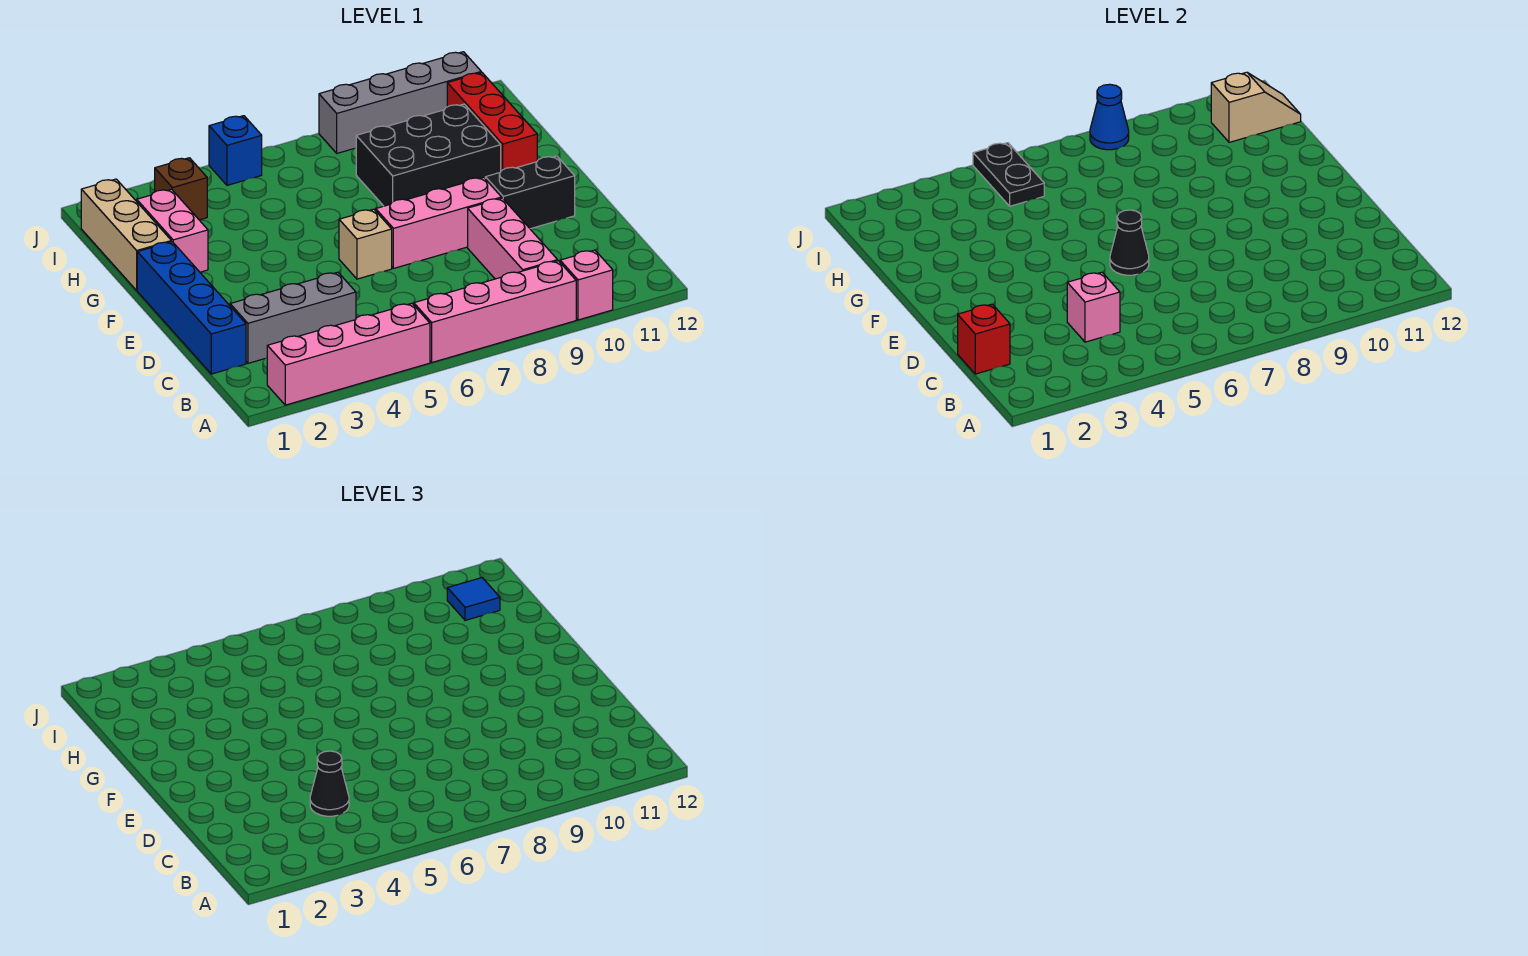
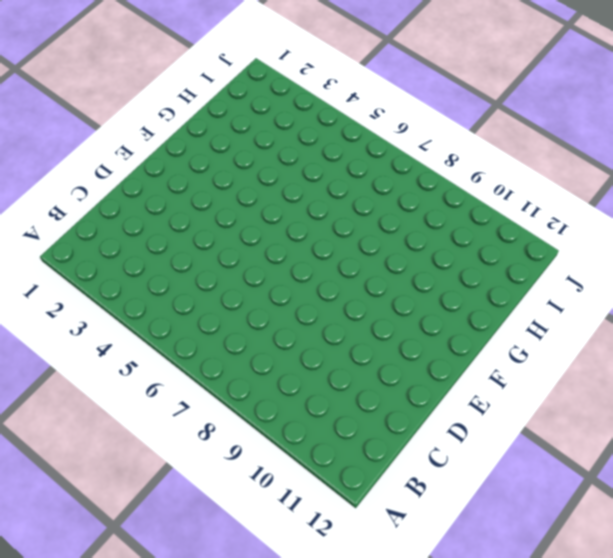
none -> pink brick A2:A5 level 1
none -> pink brick A6:A9 level 1
none -> pink brick A10 level 1

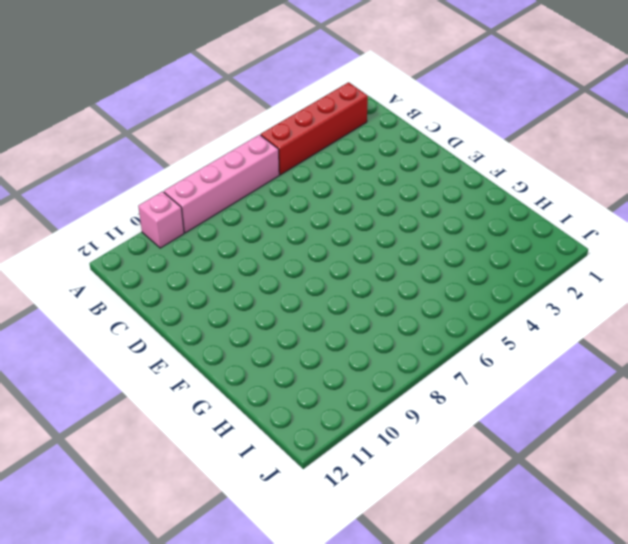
red brick A2:A5 level 1 -> pink brick A2:A5 level 1
none -> pink brick B9:D9 level 1
none -> blue brick C1:F1 level 1
none -> grey brick C2:C4 level 1

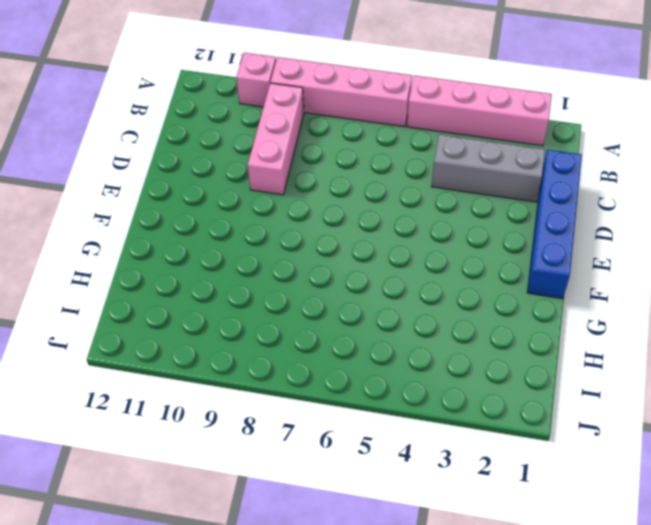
none -> tan brick E6 level 1
none -> pink brick E7:E9 level 1
none -> black brick E10:E11 level 1

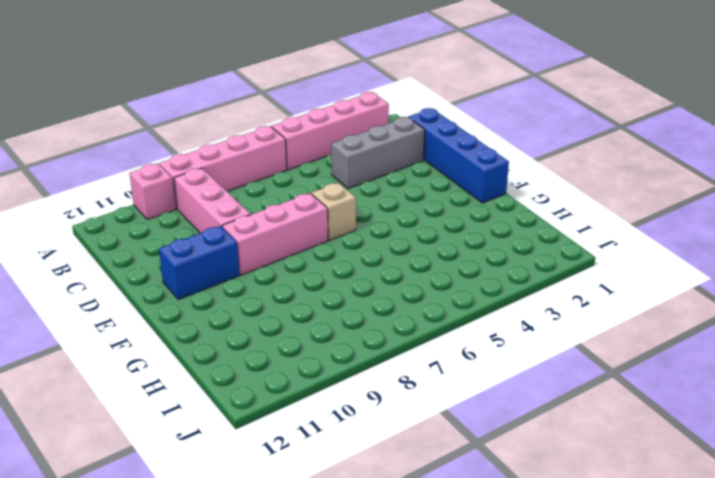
blue brick E10:E11 level 1 -> black brick E10:E11 level 1
none -> tan brick G1:I1 level 1
none -> pink brick G2:H2 level 1
none -> black brick G8:H10 level 1

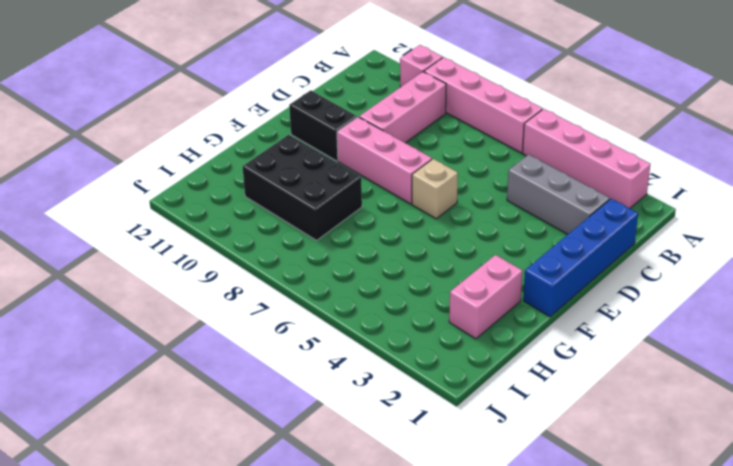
none -> tan brick G1:I1 level 1
none -> red brick G11:I11 level 1
none -> brown brick I3 level 1

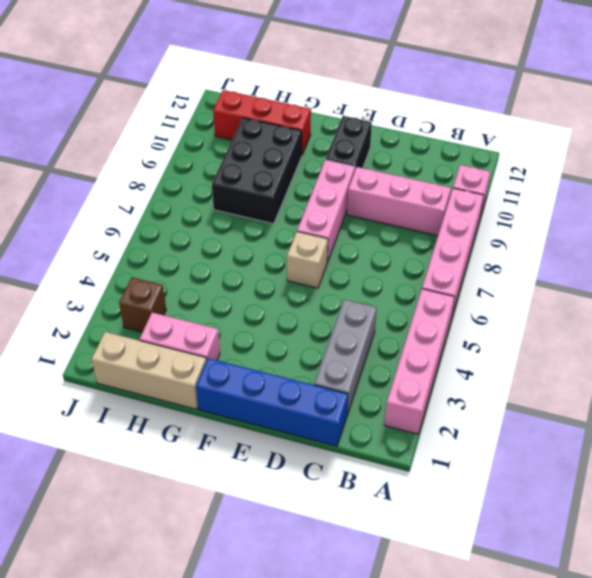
none -> blue brick J5 level 1
none -> grey brick J8:J11 level 1
none -> red brick C1 level 2

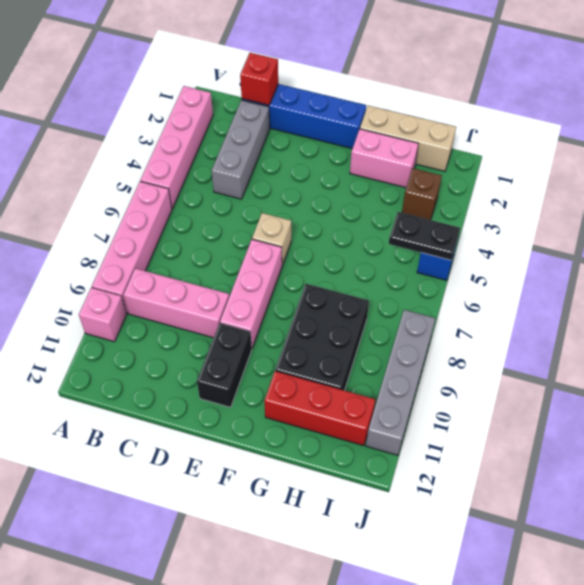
none -> pink brick C4 level 2
none -> black cone E6 level 2
none -> tan slope I11:I12 level 2 top 11

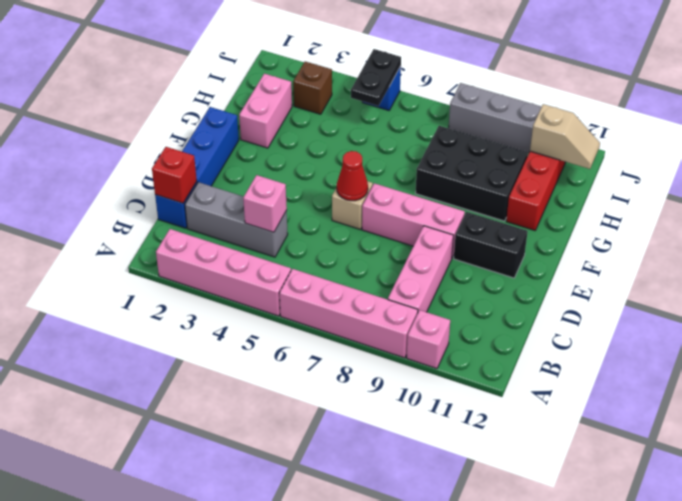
red cone E6 level 2 -> black cone E6 level 2
none -> tan brick G1:I1 level 1
none -> blue cone J8 level 2
none -> black cone C4 level 3

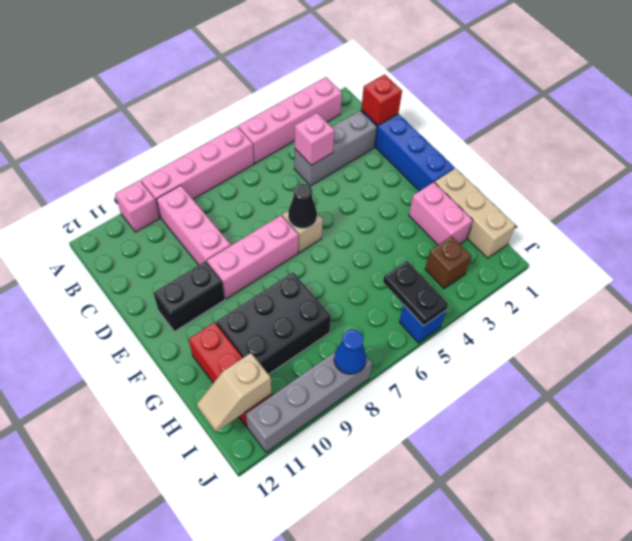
none -> black cone C4 level 3
none -> blue tile I11 level 3

